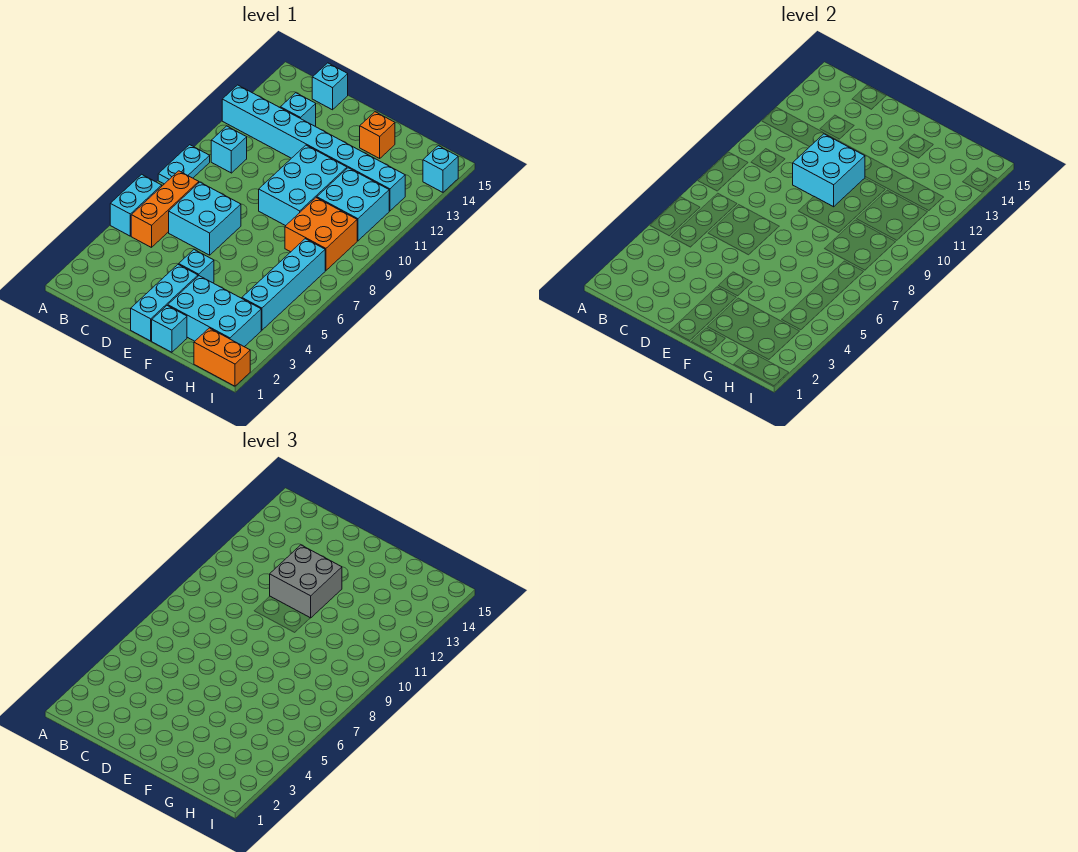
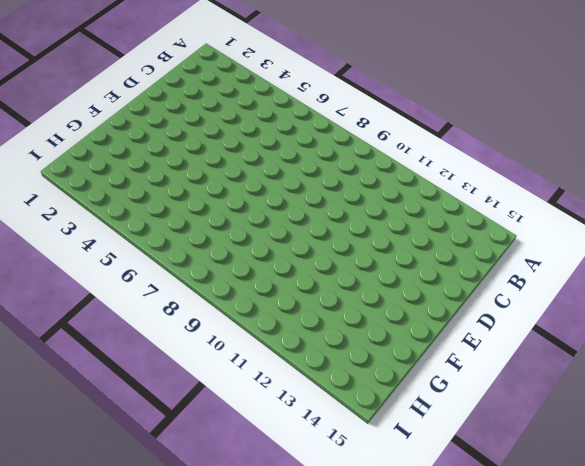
none -> cyan brick A5:A6 level 1
none -> cyan plate A8:A9 level 1
none -> cyan brick A12:H12 level 1

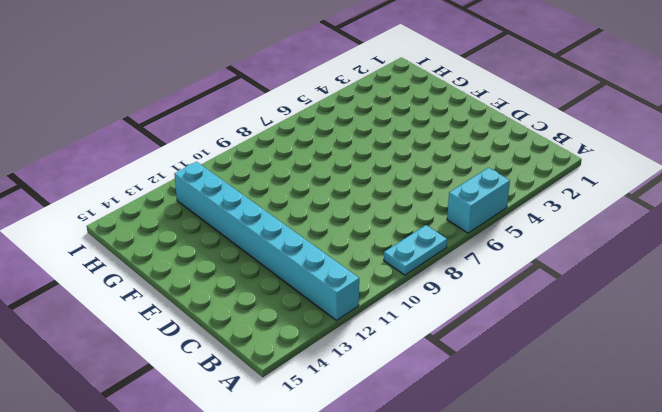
none -> orange brick B5:B7 level 1
none -> cyan brick B10 level 1
none -> cyan brick C6:D7 level 1

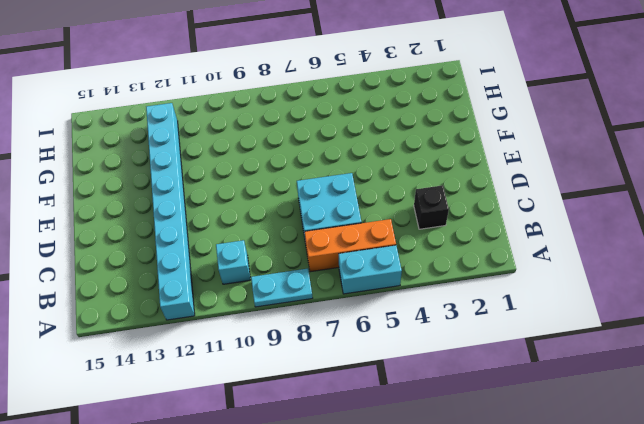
black brick C3 level 1 -> none
none -> cyan brick C13 level 1
none -> cyan brick C15 level 1
none -> cyan brick E1:E3 level 1

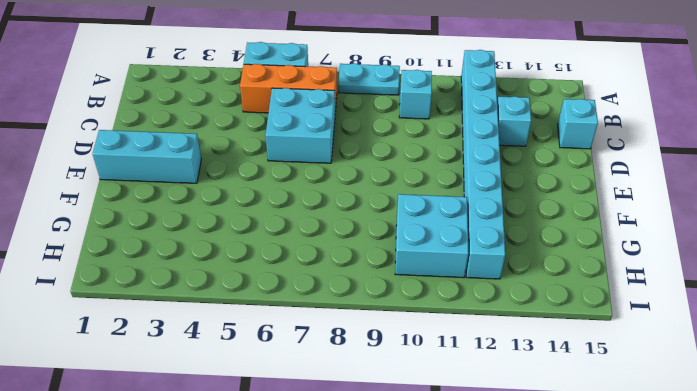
none -> cyan brick E4 level 1
none -> cyan brick E9:F11 level 1
none -> cyan brick F1 level 1

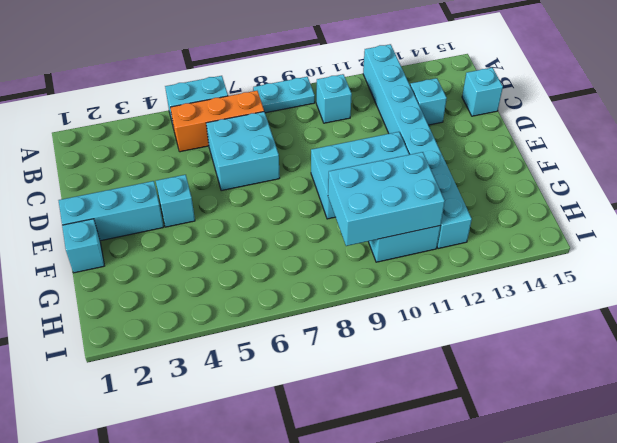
cyan brick G9:H11 level 2 -> cyan brick F2:H3 level 1
none -> orange brick F14 level 1
none -> orange brick G8:H9 level 1
none -> orange brick H1:I1 level 1

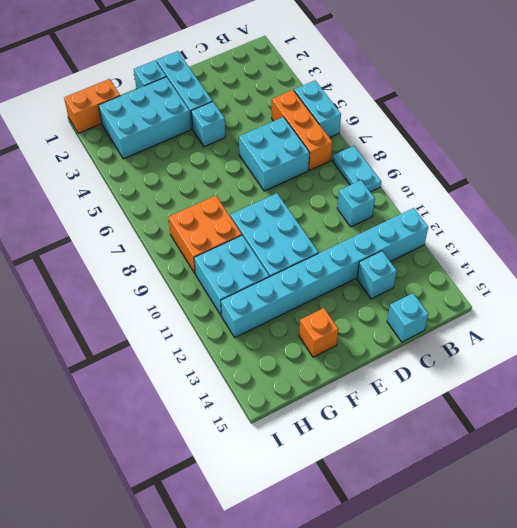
none -> cyan brick H4:H7 level 1
none -> cyan brick I14 level 1
none -> cyan brick D10:E11 level 2

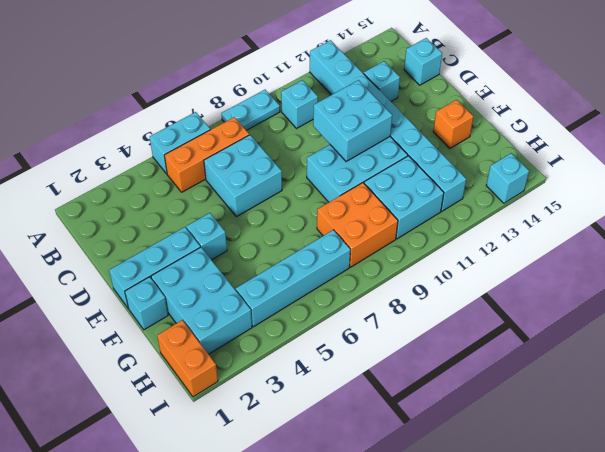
none -> grey brick D11:E12 level 3

